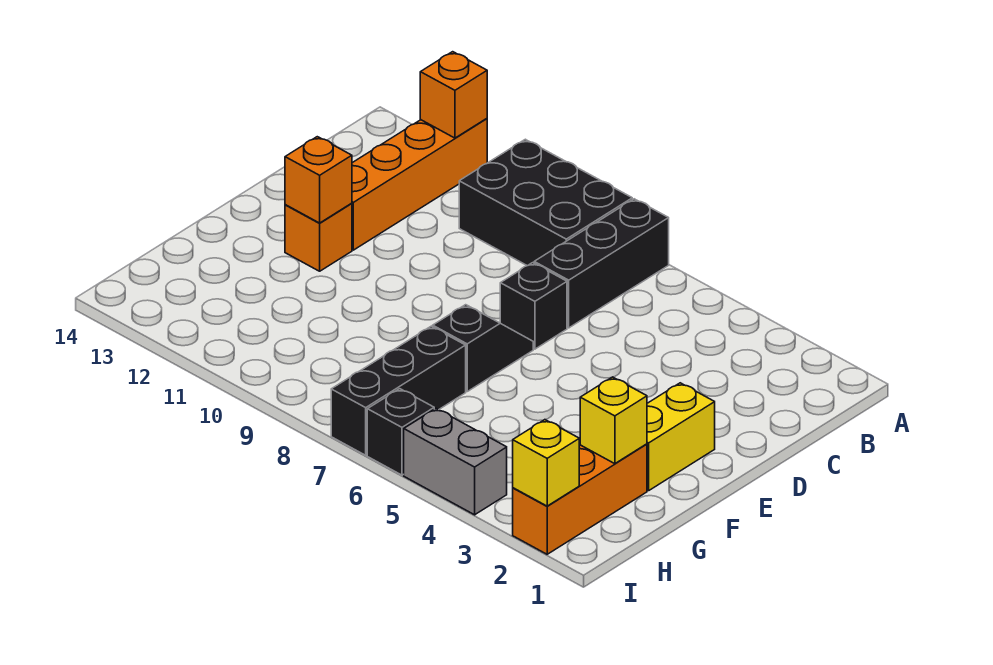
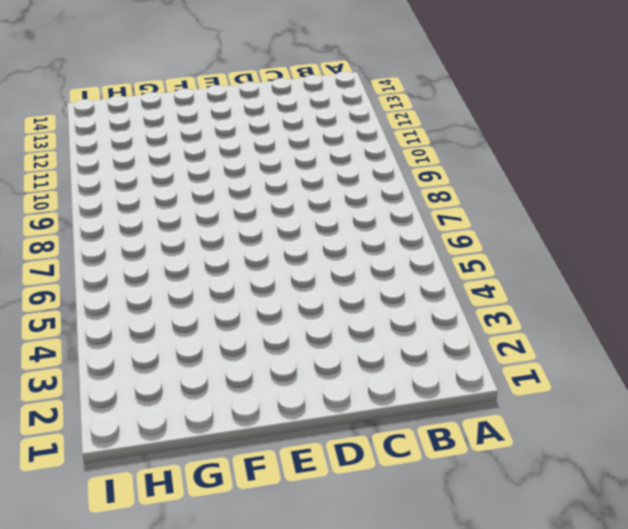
none -> black brick A7:C7 level 1
none -> black brick A8:B10 level 1
none -> orange brick A12:D12 level 1

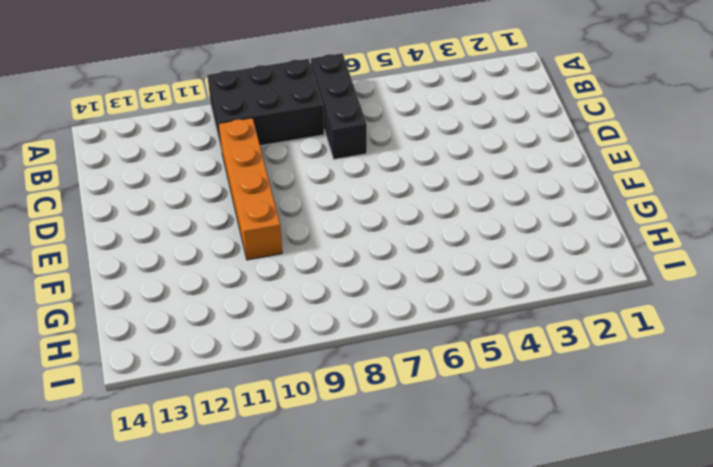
orange brick C10:F10 level 1 -> orange brick A12:D12 level 1
none -> black brick D7 level 1
none -> yellow brick E2:F2 level 1
none -> black slope E7:F7 level 1 top F

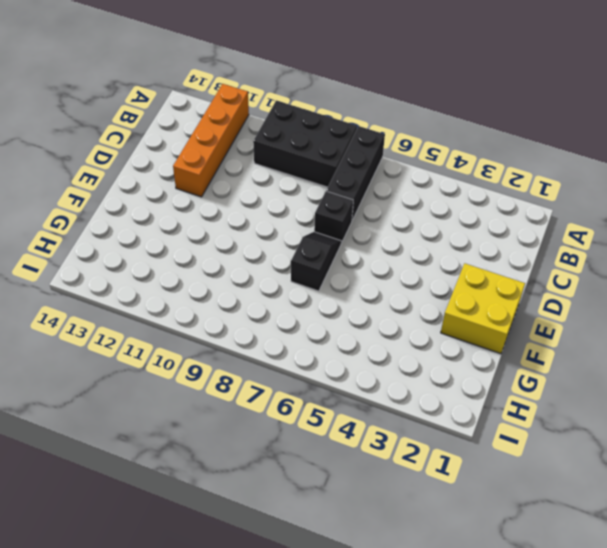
yellow brick E1:F2 level 1 -> yellow brick E2:F2 level 1
none -> orange brick E12 level 1
none -> orange brick G2:I2 level 1
none -> black brick G7:I7 level 1

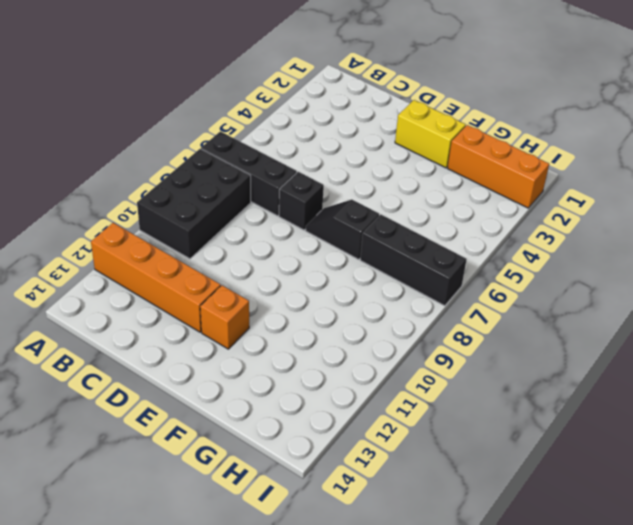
none -> grey brick I4:I5 level 1
none -> black brick I6 level 1
none -> orange brick A12 level 2

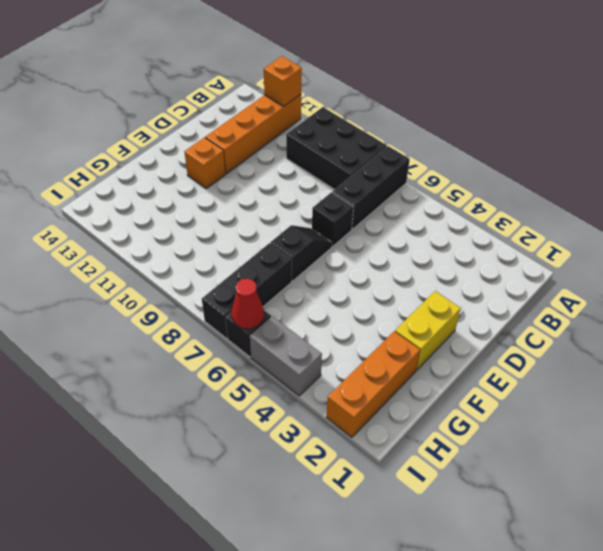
red cone I6 level 2 -> none
none -> orange brick E12 level 2
none -> yellow brick G2 level 2
none -> yellow brick I2 level 2

